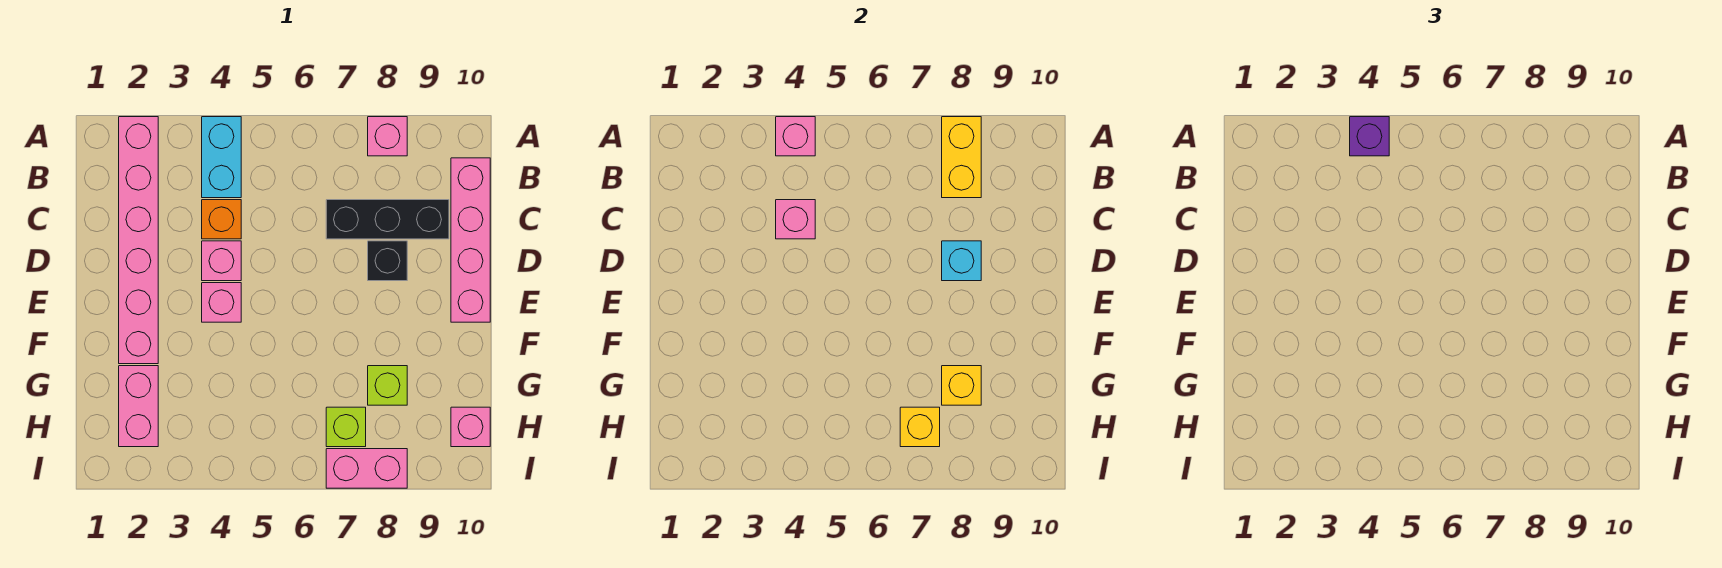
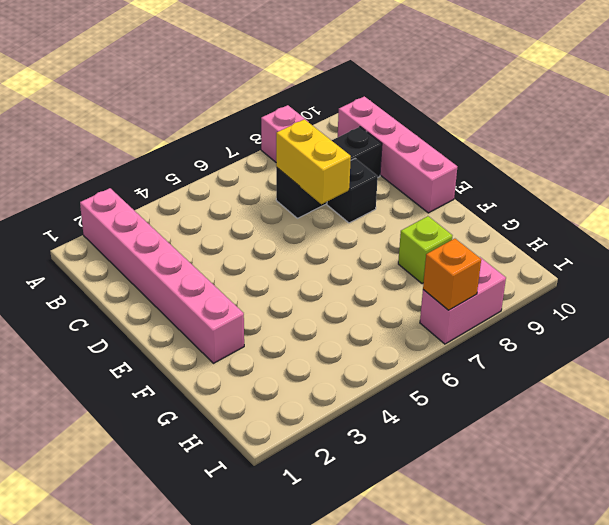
yellow brick C7:D7 level 2 -> yellow brick A8:B8 level 2
orange brick I7 level 2 -> orange brick C4 level 1
none -> cyan brick A4:B4 level 1
none -> pink brick D4 level 1
none -> pink brick E4 level 1

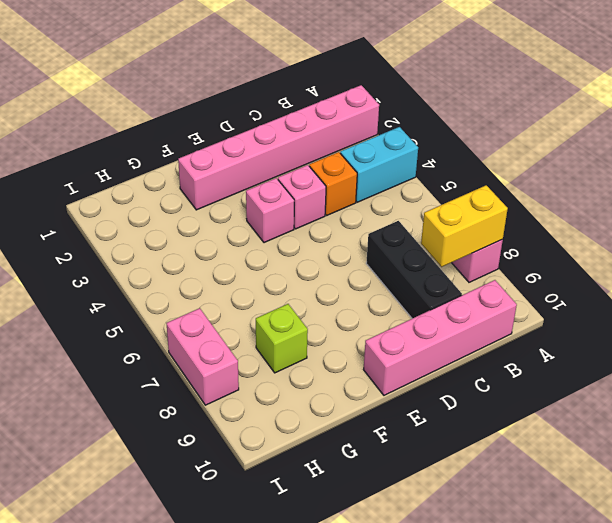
none -> black brick D8 level 1
none -> pink brick G2:H2 level 1
none -> lime brick H7 level 1

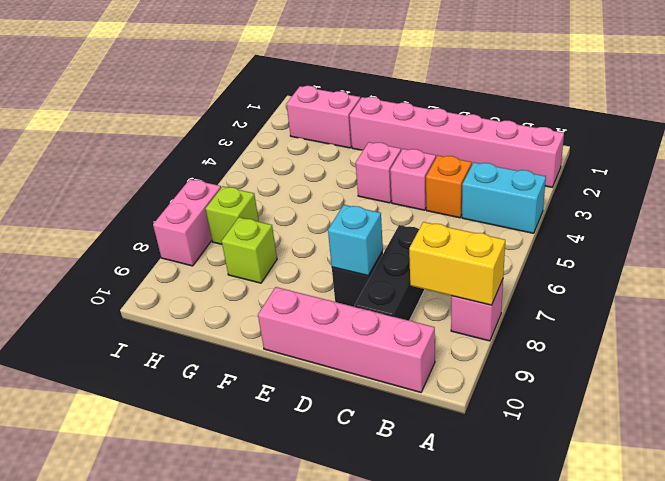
none -> pink brick H10 level 1
none -> pink brick A4 level 2
none -> pink brick C4 level 2

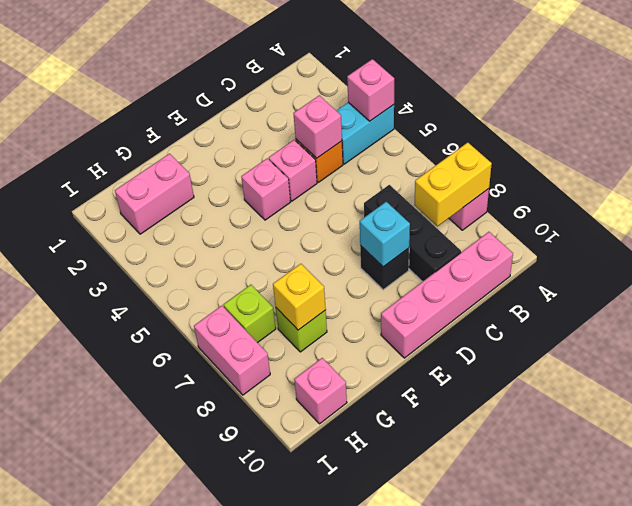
none -> pink brick A2:F2 level 1
none -> yellow brick H7 level 2
none -> purple brick A4 level 3

